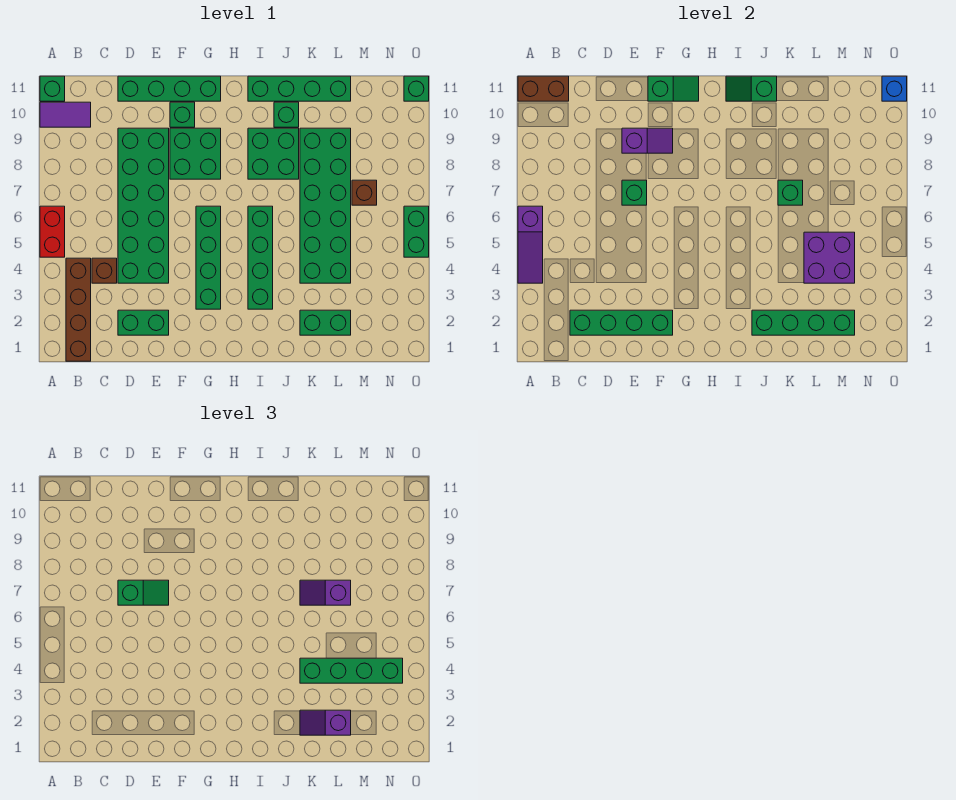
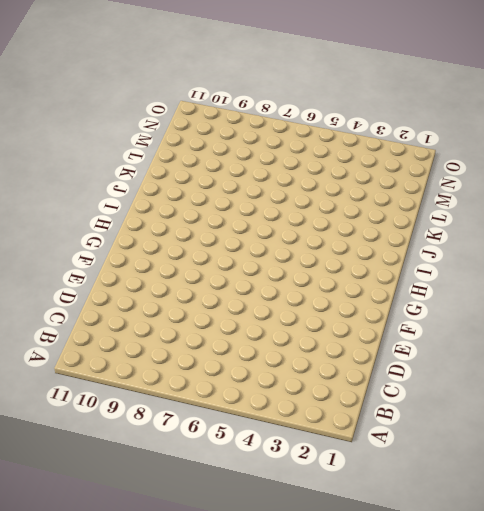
none -> red brick A5:A6 level 1
none -> purple tile A10:B10 level 1
none -> green brick A11 level 1
none -> brown brick B1:B4 level 1

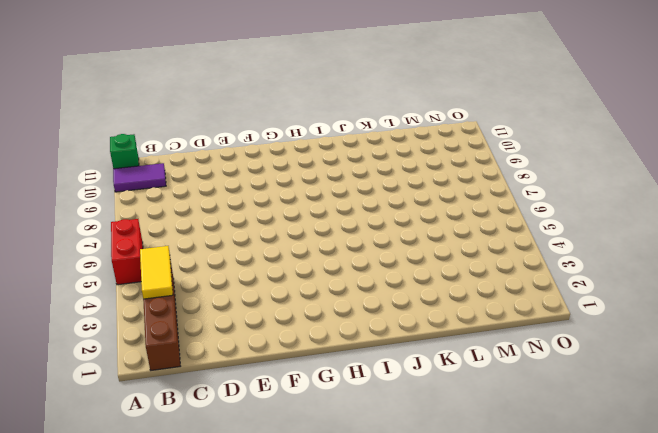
yellow tile B3:B4 level 2 -> none
none -> brown brick C4 level 1
none -> green brick D2:E2 level 1
none -> green brick D4:E9 level 1
none -> green brick D11:G11 level 1

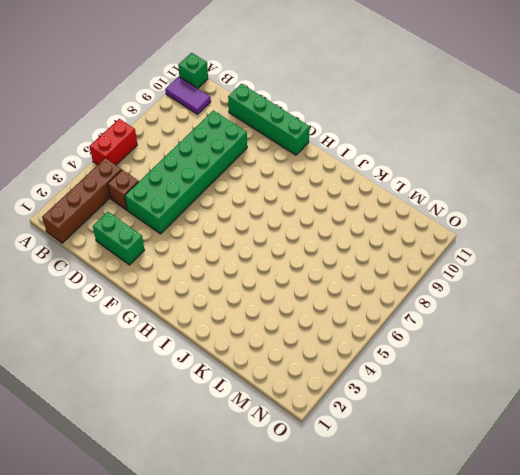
none -> green brick F8:G9 level 1
none -> green brick F10 level 1
none -> green brick G3:G6 level 1
none -> green brick I3:I6 level 1

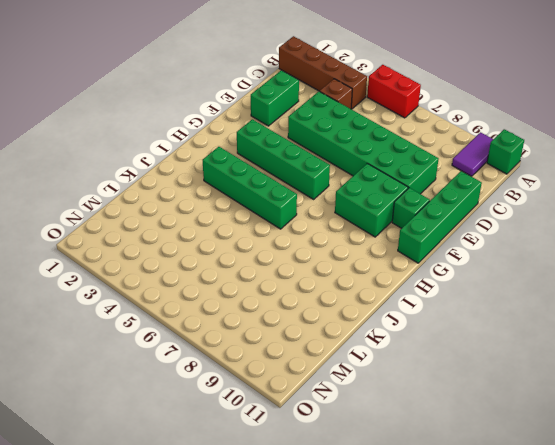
none -> green brick I8:J9 level 1
none -> green brick I11:L11 level 1
none -> green brick J10 level 1
none -> green brick K2:L2 level 1

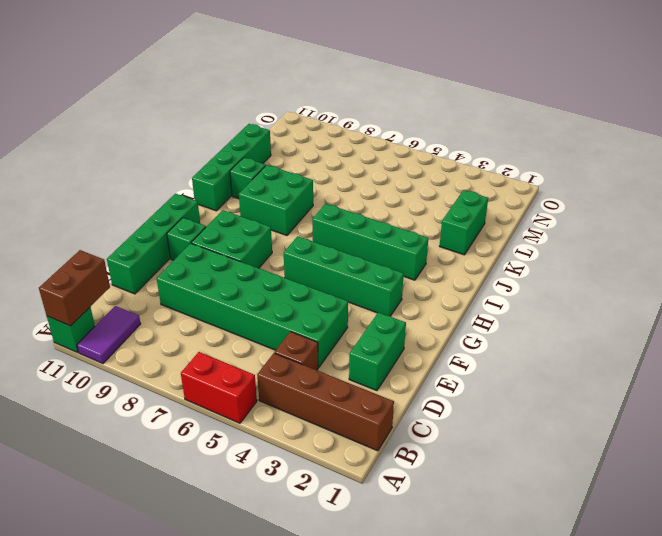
none -> green brick K4:L9 level 1
none -> brown brick M7 level 1
none -> green brick O5:O6 level 1
none -> green brick O11 level 1

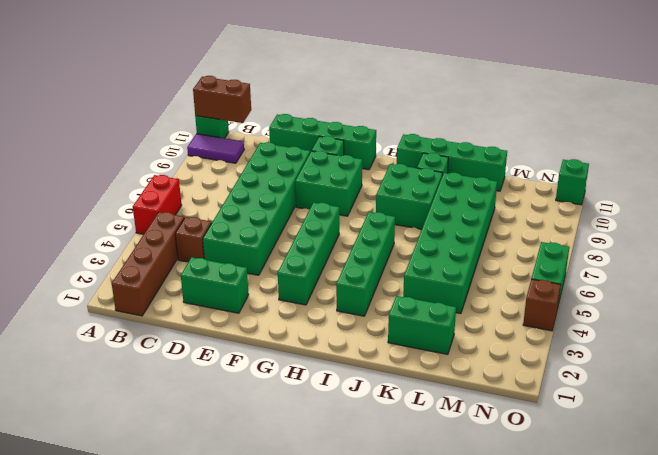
brown brick O4 level 1 -> brown brick M7 level 1
none -> purple slope A4:A6 level 2 top 6
none -> green brick C2:F2 level 2
none -> green brick E7 level 2
none -> purple slope E9:F9 level 2 top E

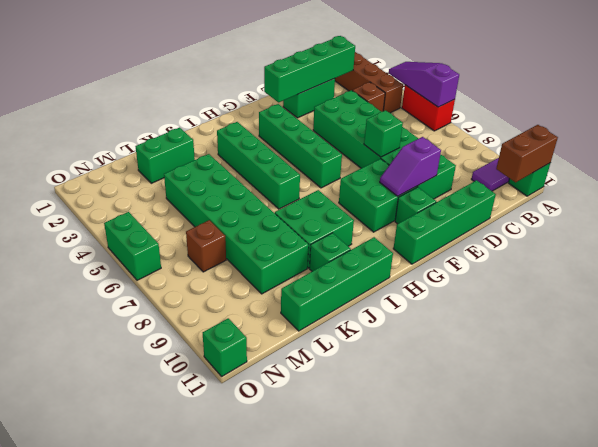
none -> green slope F11:G11 level 2 top F
none -> green slope I11:J11 level 2 top J
none -> green brick J2:M2 level 2
none -> green brick K7 level 2

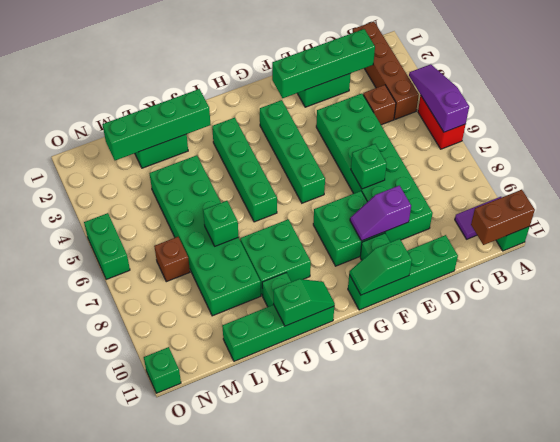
none -> purple brick L4:M5 level 2
none -> blue brick O11 level 2
none -> green slope D7:E7 level 3 top D
none -> purple slope K2:L2 level 3 top L

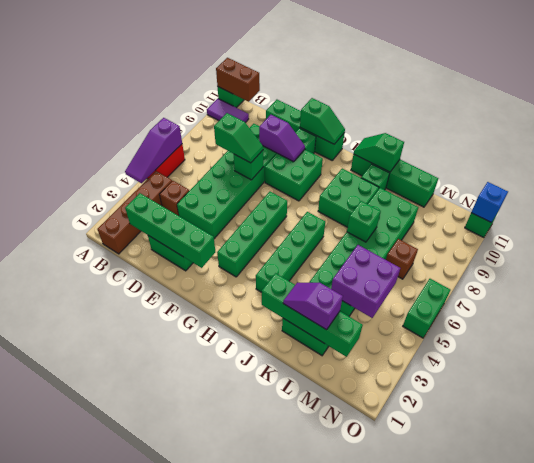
none -> green brick K4:N4 level 3
none -> purple slope K7:L7 level 3 top L

